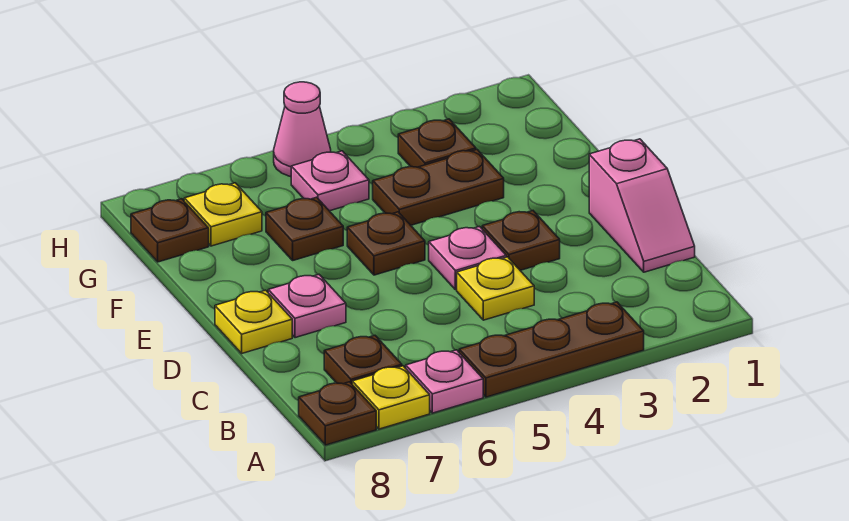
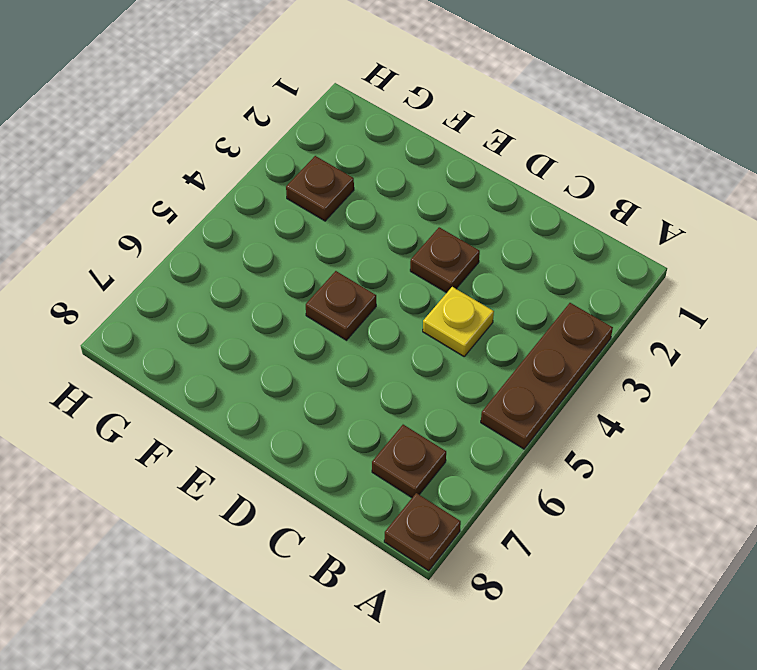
none -> pink plate A6 level 1
none -> yellow plate A7 level 1
none -> pink slope C1:D1 level 1 top D

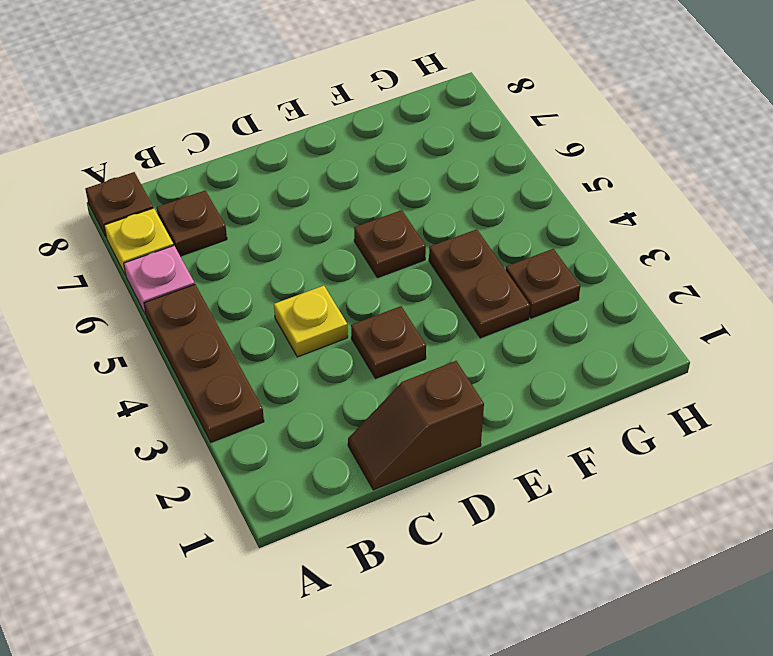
brown slope C1:D1 level 1 top D -> pink slope C1:D1 level 1 top D
none -> pink plate D4 level 1
none -> pink plate D7 level 1
none -> yellow plate D8 level 1

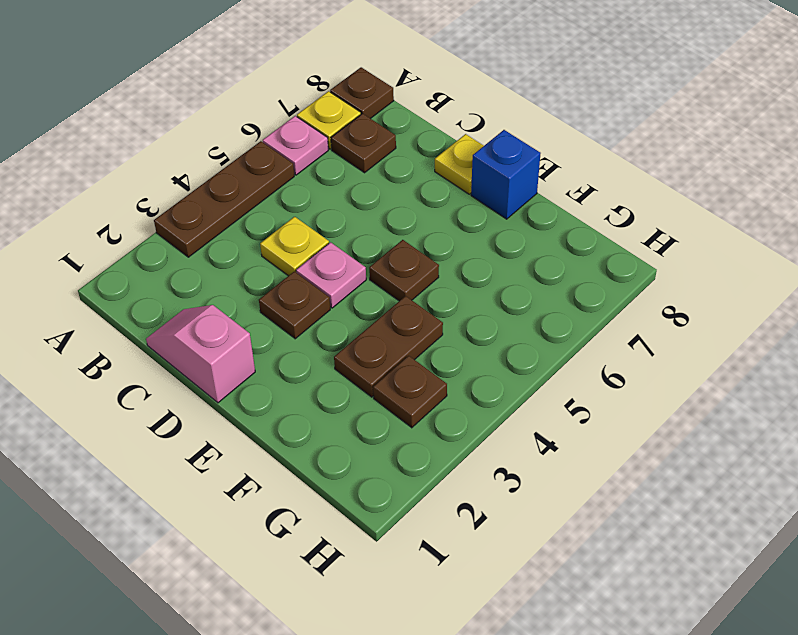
blue brick E8 level 1 -> none
none -> pink plate D7 level 1
none -> brown plate F6 level 1
none -> pink plate G5 level 1

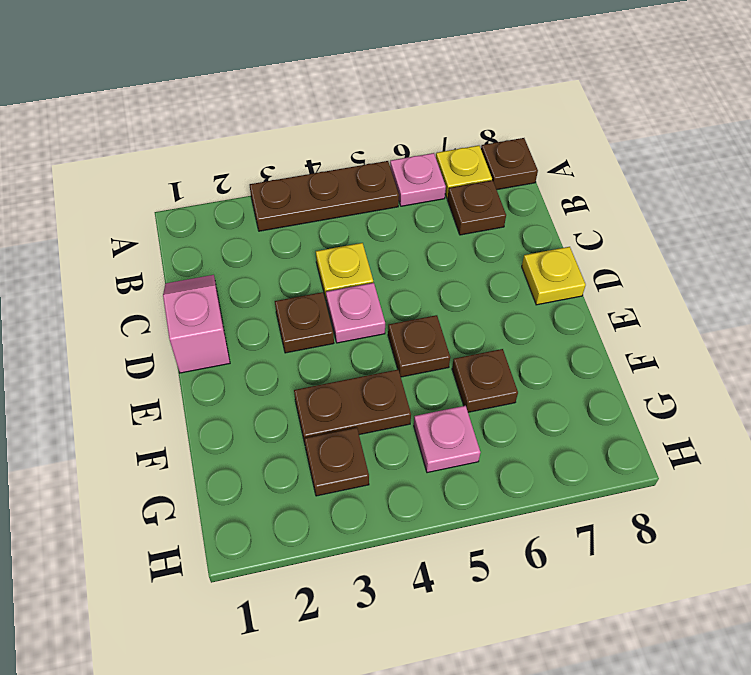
none -> pink plate D7 level 1
none -> yellow plate G7 level 1
none -> brown plate G8 level 1

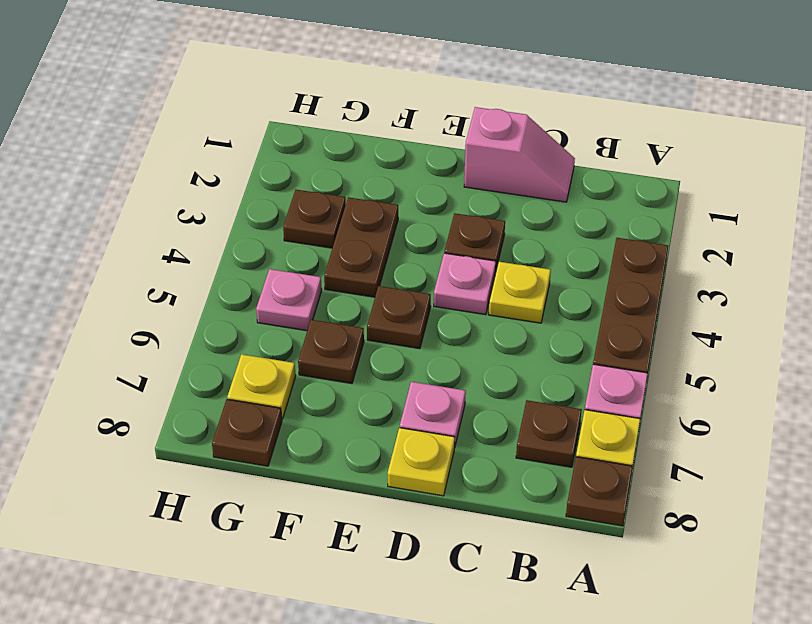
none -> pink cone H5 level 1

